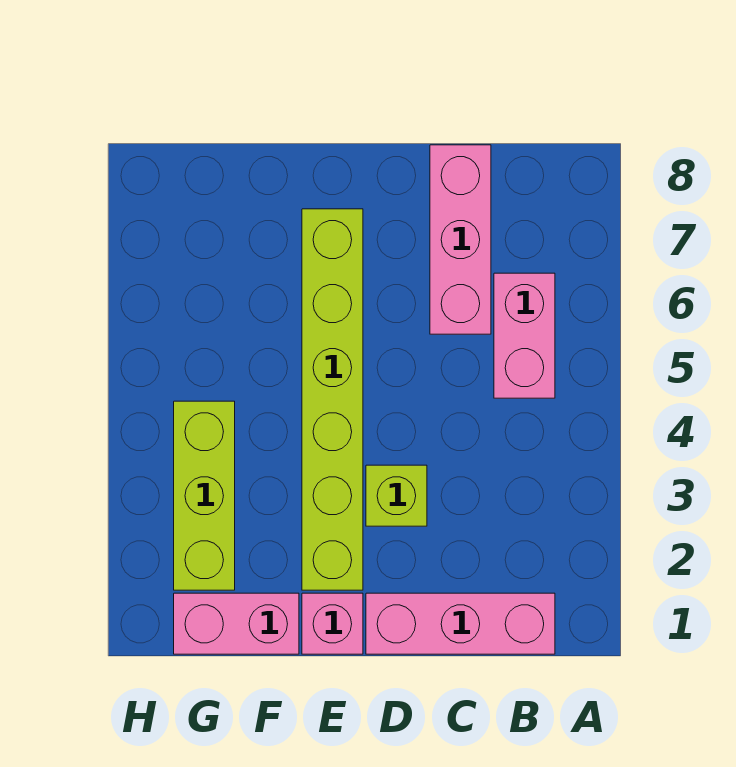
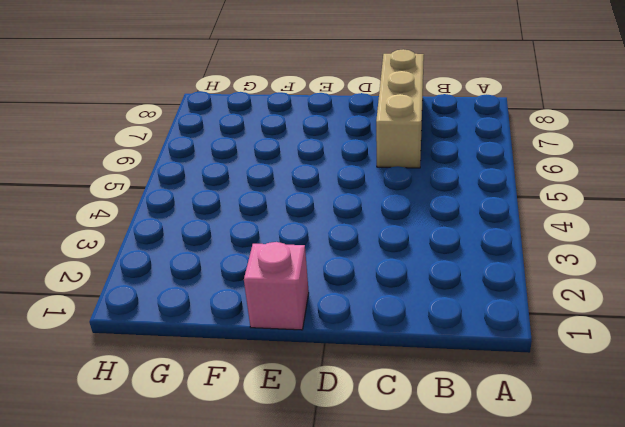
tan brick C6:C8 level 1 -> pink brick C6:C8 level 1
none -> pink brick B1:D1 level 1
none -> pink brick B5:B6 level 1

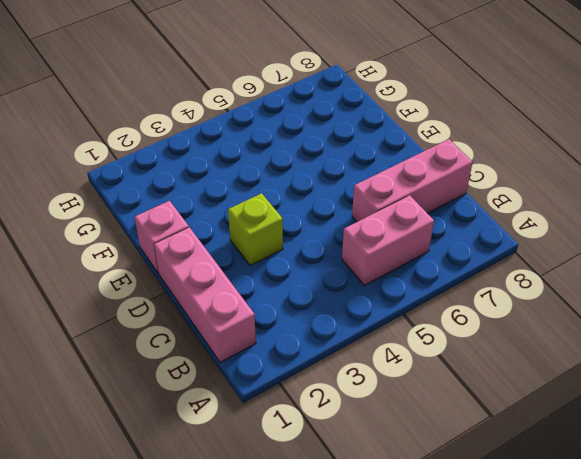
none -> lime brick E2:E7 level 1
none -> pink brick F1:G1 level 1

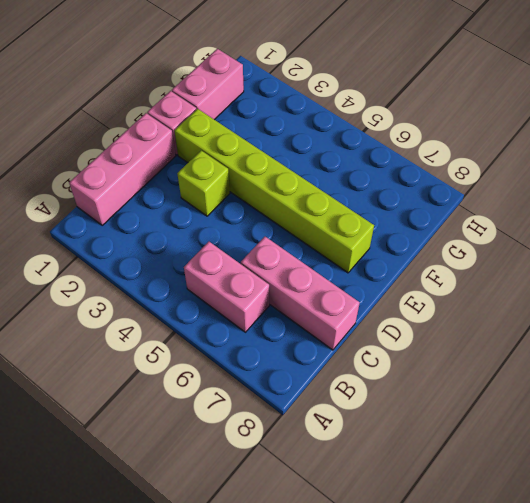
none -> lime brick G2:G4 level 1

